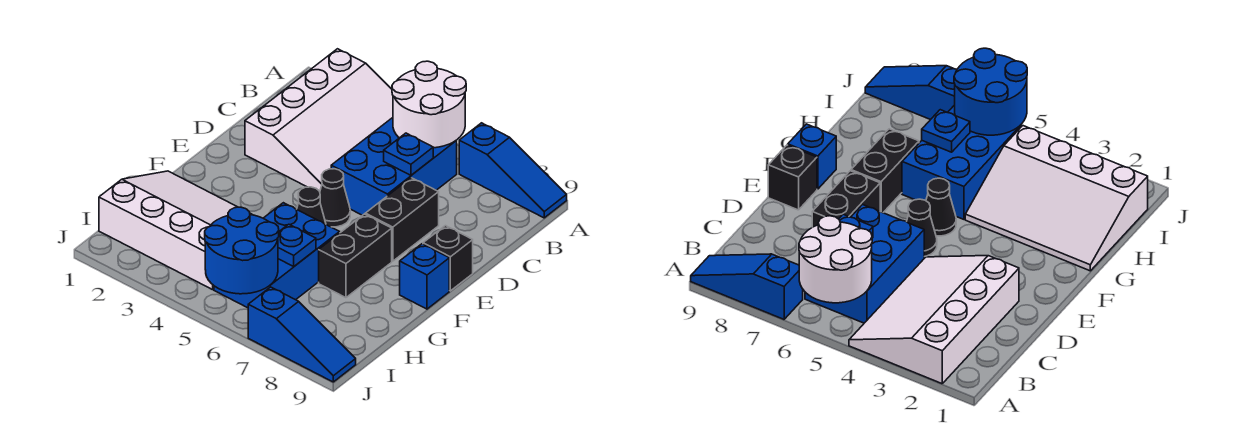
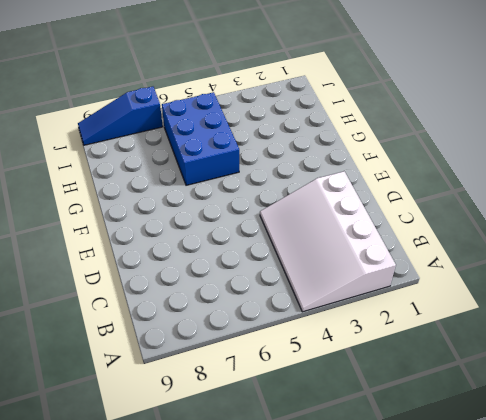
none -> blue slope A7:A9 level 1 top 7
none -> blue brick B5:D6 level 1
none -> black brick D7:E7 level 1

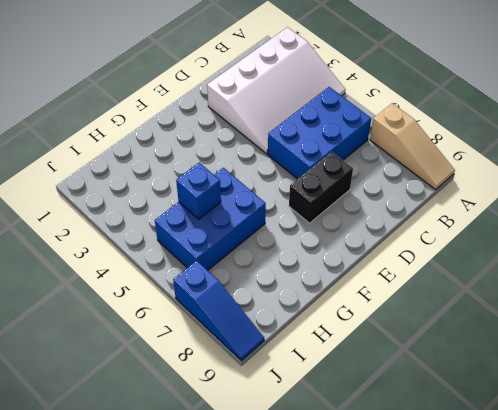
tan slope A7:A9 level 1 top 7 -> blue slope A7:A9 level 1 top 7
blue brick H5 level 2 -> blue brick F9 level 1
none -> black cone E5 level 1
none -> black brick E9 level 1
none -> black cone F5 level 1

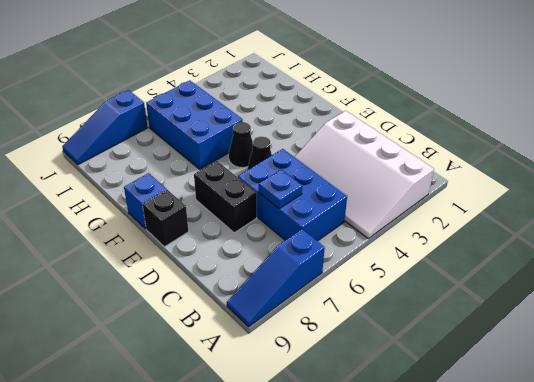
none -> black brick F7:G7 level 1
none -> white slope G1:I4 level 1 top I
none -> white round brick A5:B6 level 2

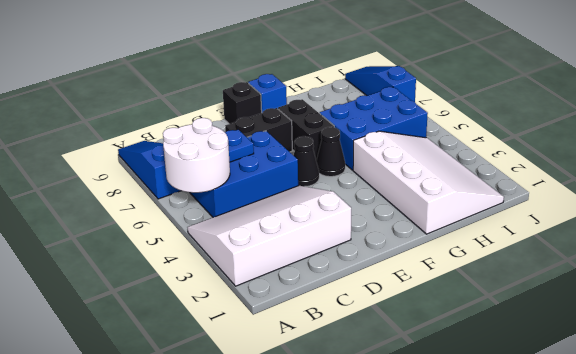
black brick F6:F7 level 1 -> black brick F7:G7 level 1
white slope G1:I4 level 1 top G -> white slope G1:I4 level 1 top I
none -> blue plate H6 level 2
none -> blue round brick I5:J6 level 2

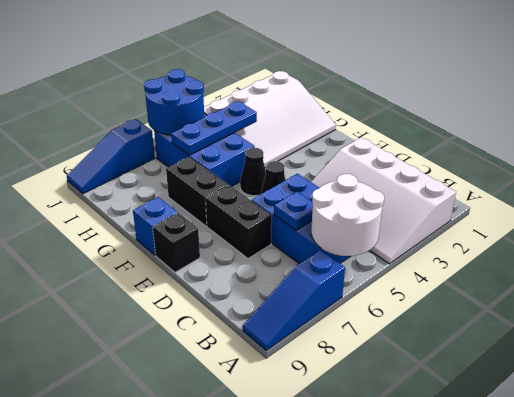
blue plate H4:H6 level 2 -> blue plate H6 level 2

